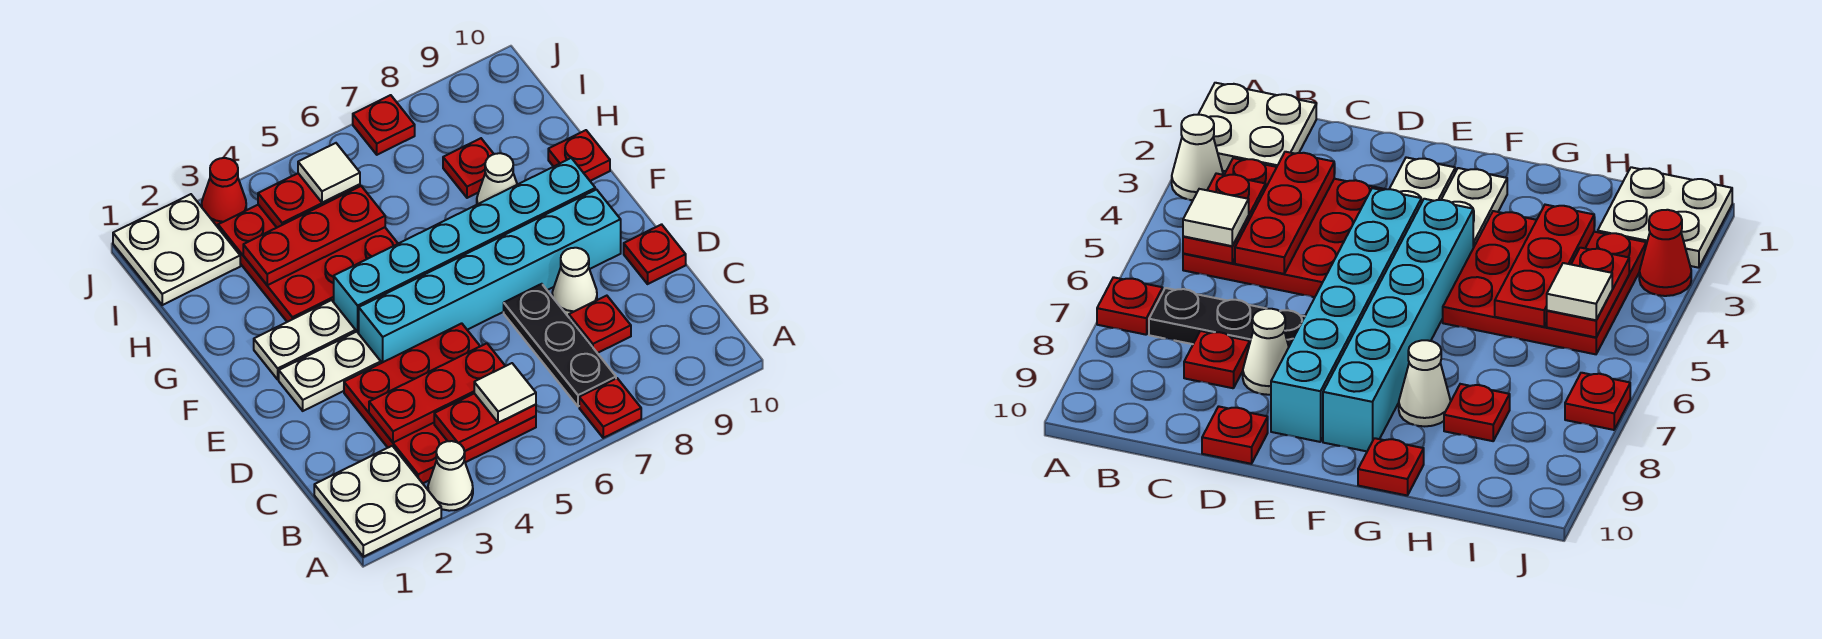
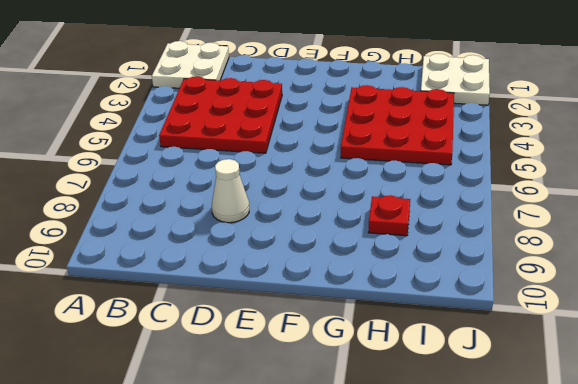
none -> white cone A3 level 1
none -> red plate A7 level 1
none -> black plate B7:D7 level 1

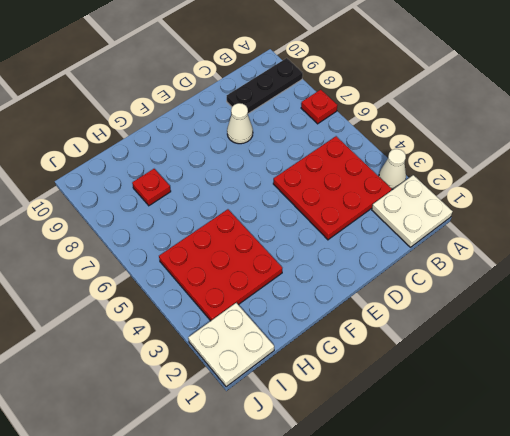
black plate A9:C9 level 1 -> black plate B7:D7 level 1
none -> red plate C8 level 1
none -> red plate D10 level 1
none -> white plate E2:E3 level 1

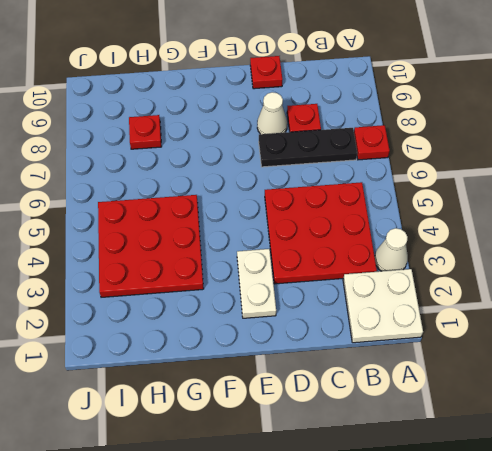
none -> cyan brick E4:E9 level 1
none -> white plate F2:F3 level 1
none -> cyan brick F4:F9 level 1

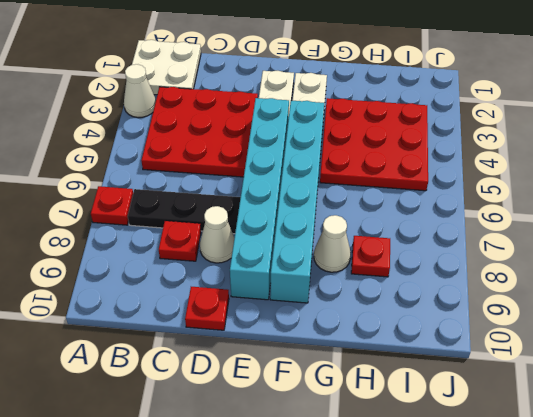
none -> red plate G10 level 1
none -> white plate I1:J2 level 1
none -> red cone J3 level 1

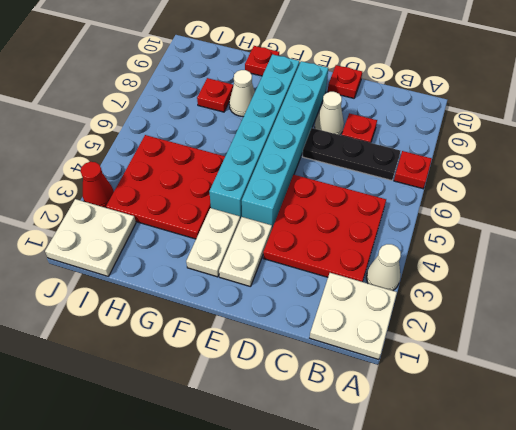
none -> red plate J7 level 1
none -> red plate B4:B5 level 2
none -> red plate C3:C5 level 2

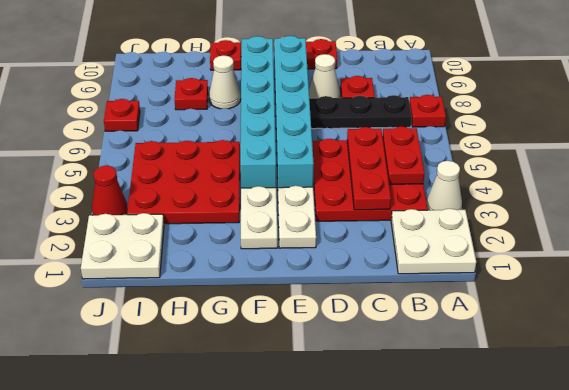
none -> red plate H3:H5 level 2
none -> red plate I4:I5 level 2
none -> white tile B5 level 3

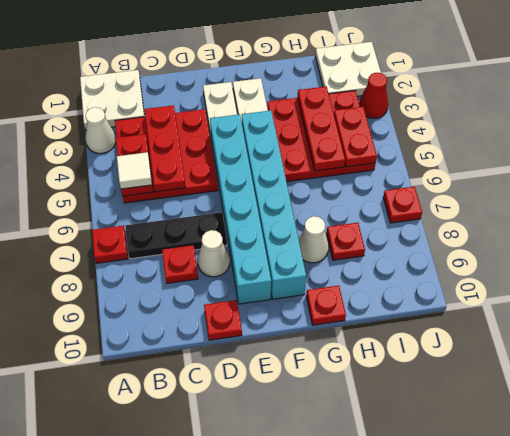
none -> white tile I5 level 3

